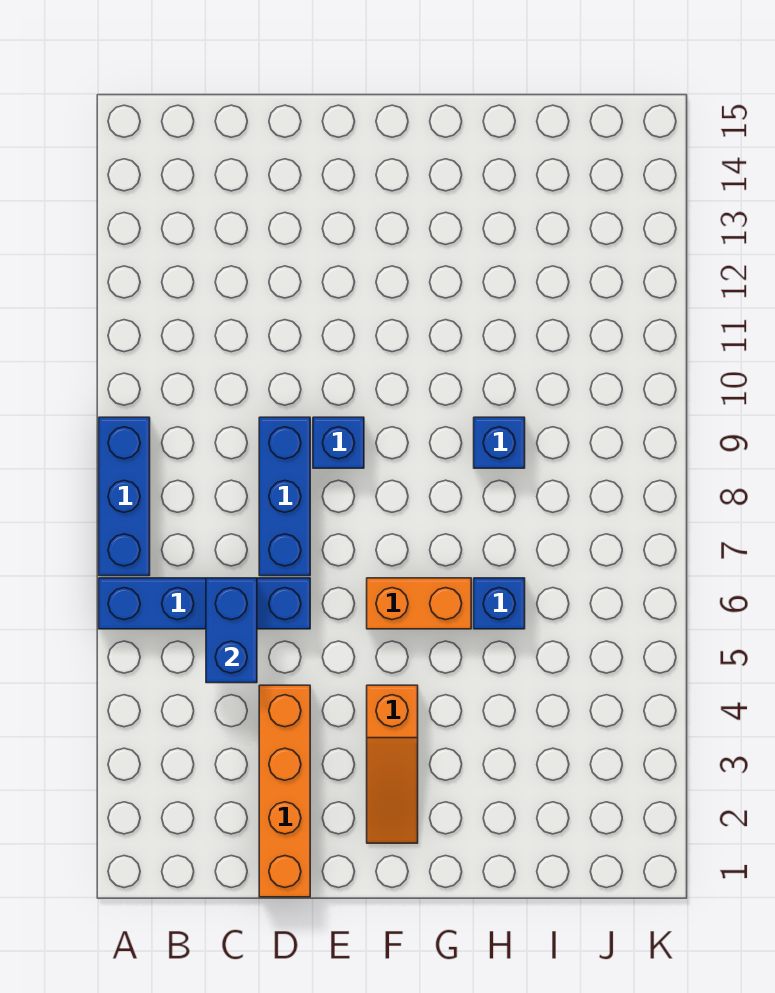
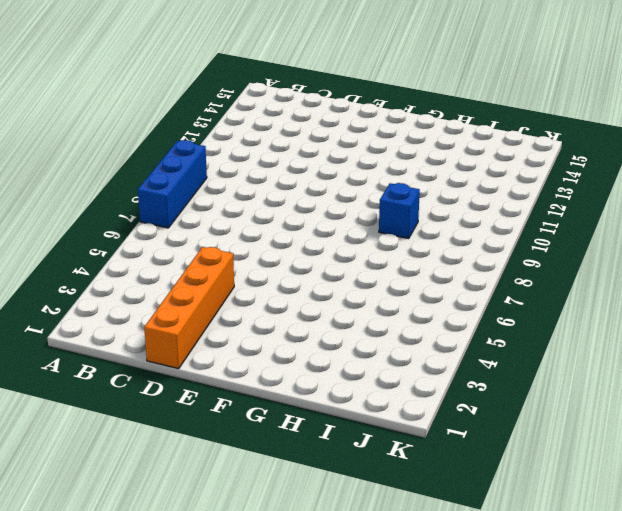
none -> blue brick A6:D6 level 1
none -> blue brick D7:D9 level 1

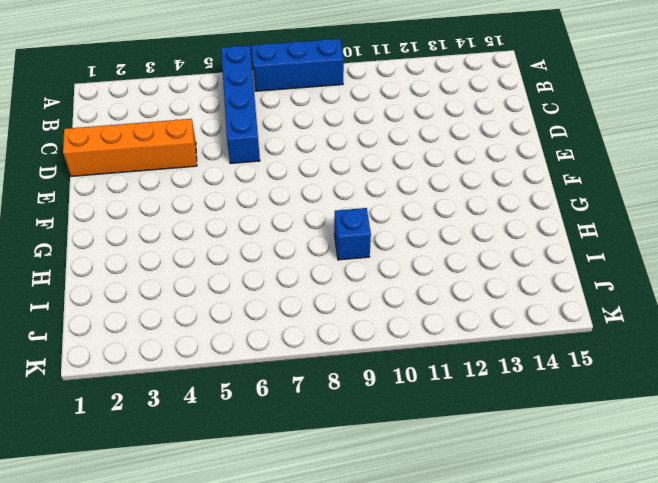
none -> blue brick D7:D9 level 1
none -> blue brick E9 level 1

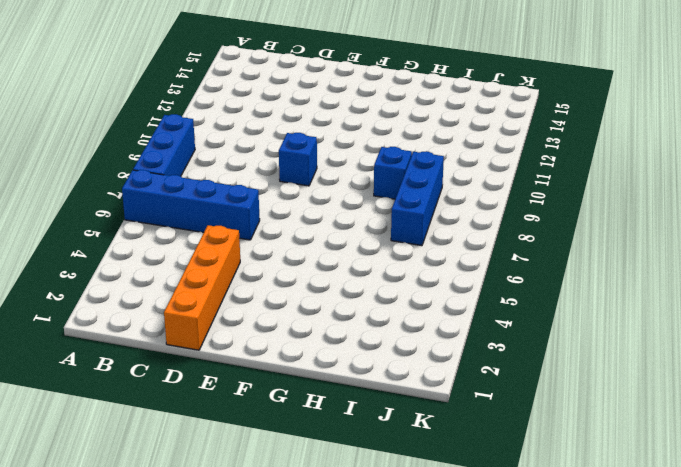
blue brick I7:I9 level 1 -> blue brick D7:D9 level 1
none -> orange slope F2:F4 level 1 top 4
none -> orange brick F6:G6 level 1

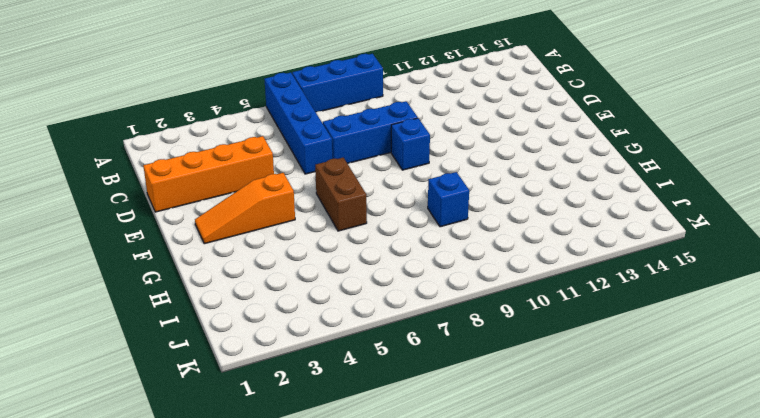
brown brick F6:G6 level 1 -> orange brick F6:G6 level 1
none -> blue brick H6 level 1
none -> blue brick C5:C6 level 2

